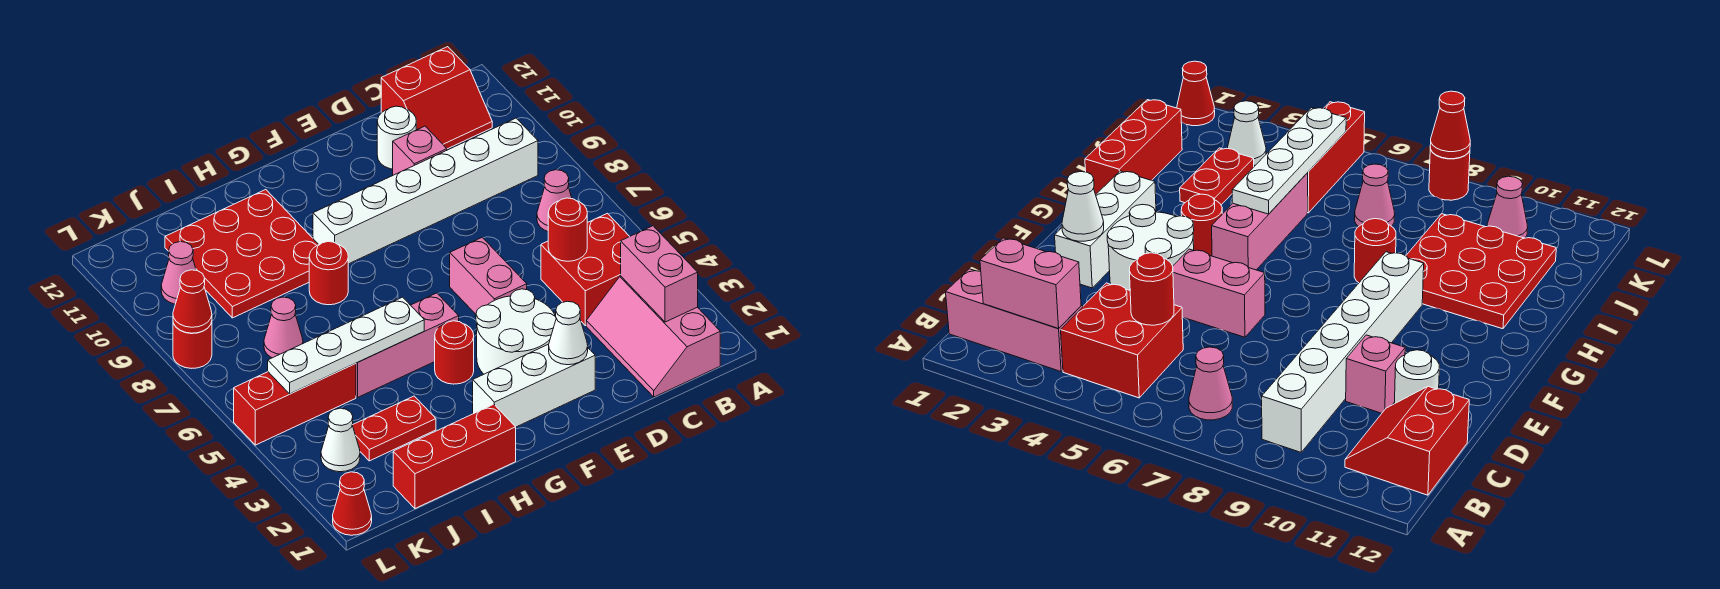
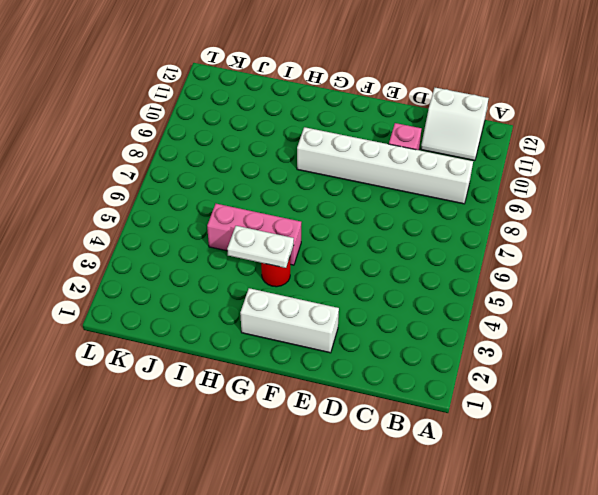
white slope B11:C12 level 1 top 12 -> red slope B11:C12 level 1 top 12
white plate G4:H4 level 2 -> none
none -> pink slope B1:C3 level 1 top B
none -> red brick B4:C5 level 1
none -> pink cone B7 level 1

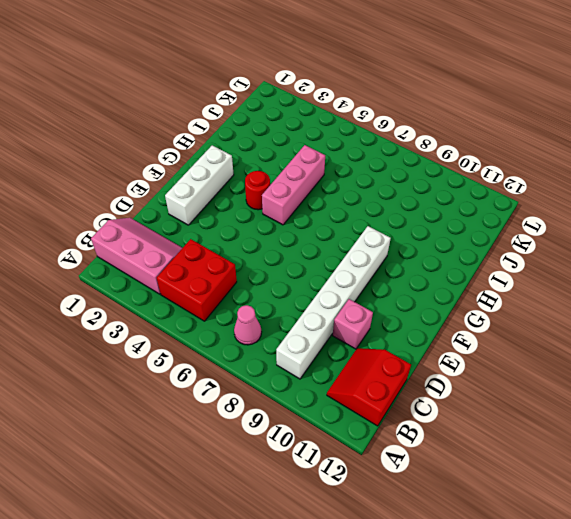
none -> white round brick D11 level 1
none -> white round brick E3:F4 level 1
none -> pink brick E5:E6 level 1

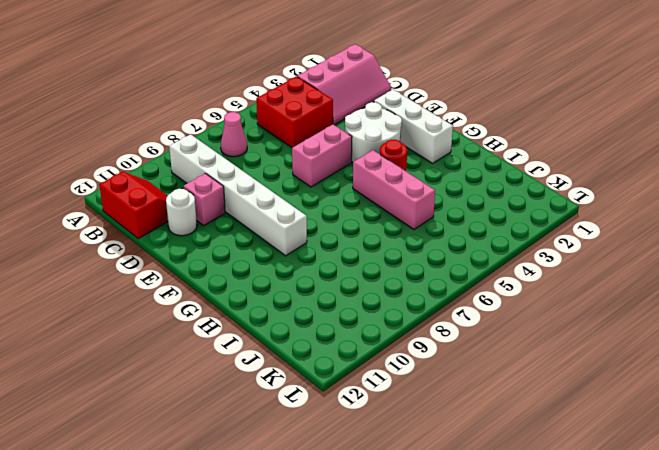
none -> red brick H1:J1 level 1
none -> red round brick H8 level 1
none -> red plate H9:J11 level 1

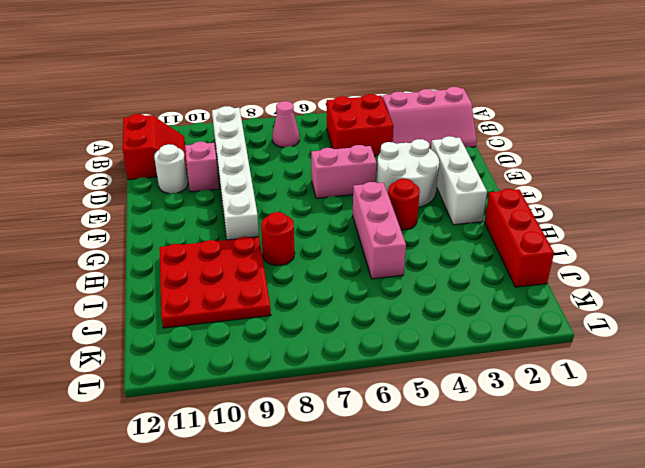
none -> red plate I3:J3 level 1
none -> red brick J5:L5 level 1
none -> pink cone J7 level 1

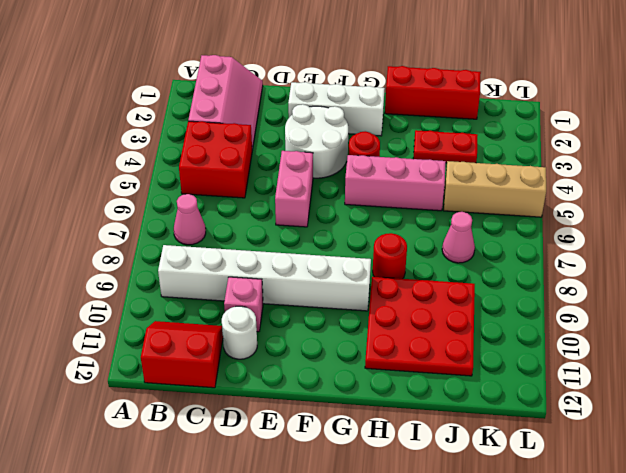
tan brick J5:L5 level 1 -> red brick J5:L5 level 1
none -> white cone K3 level 1
none -> pink cone K10 level 1
none -> red cone L1 level 1

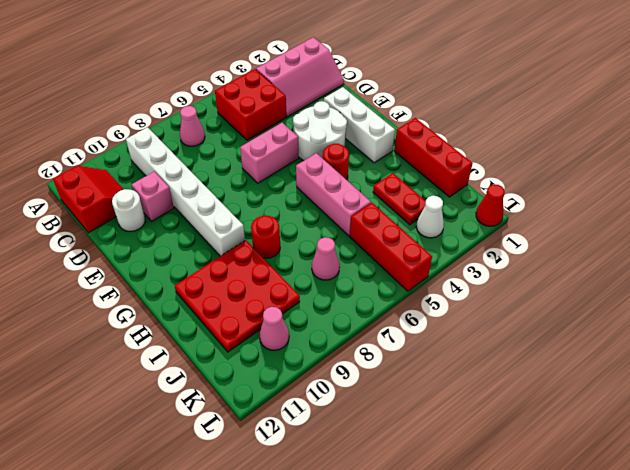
none -> red round brick L8 level 1
none -> pink brick B2:B3 level 2
none -> red round brick C5 level 2

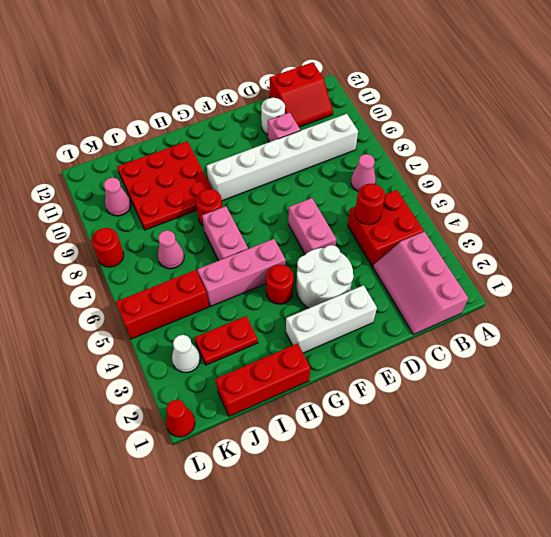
pink brick H6:H7 level 1 -> pink brick B2:B3 level 2
none -> white cone E2 level 2
none -> white plate H5:K5 level 2
none -> red cone L8 level 2

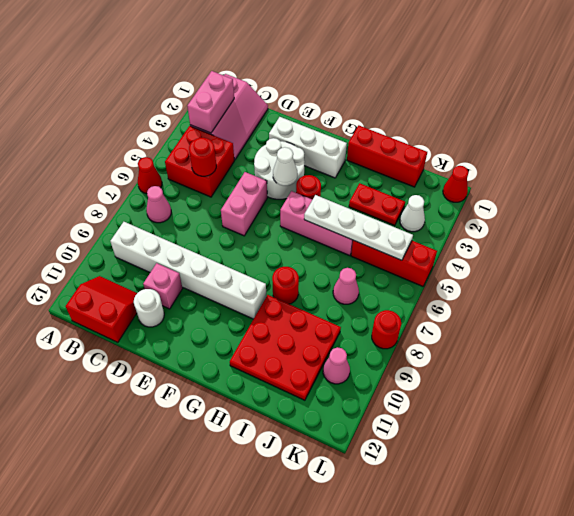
red cone A6 level 1 -> red cone L8 level 2
white cone F4 level 2 -> white cone E2 level 2

